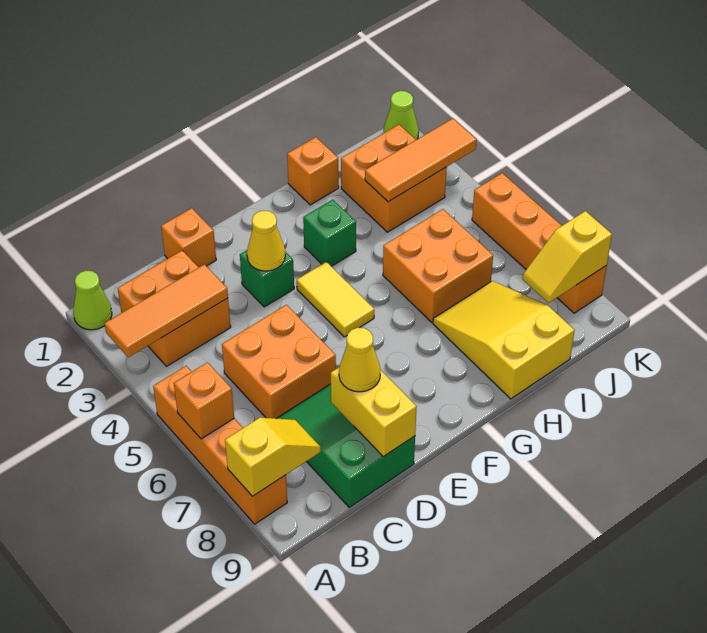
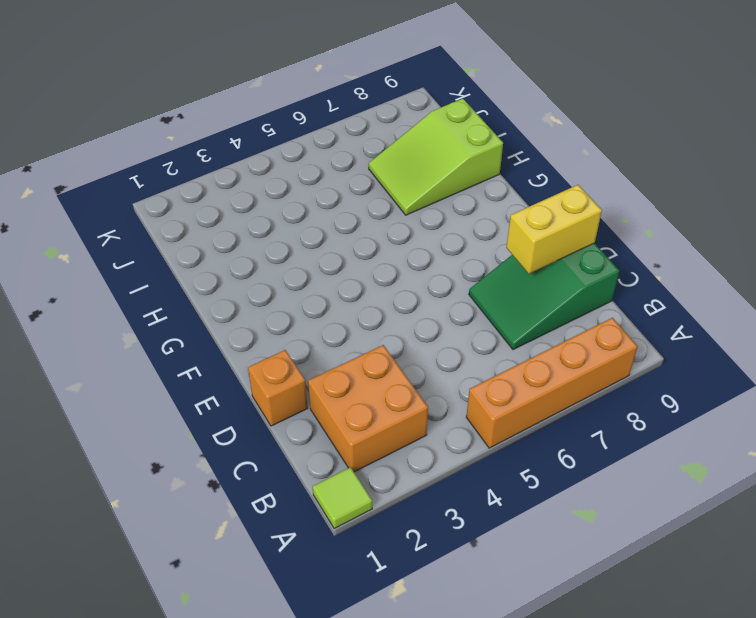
lime tile A1 level 1 -> lime cone A1 level 1
lime slope H7:I9 level 1 top 9 -> yellow slope H7:I9 level 1 top 9
none -> orange brick C5:D6 level 1
none -> green brick E3 level 1
none -> yellow tile F4:F5 level 1

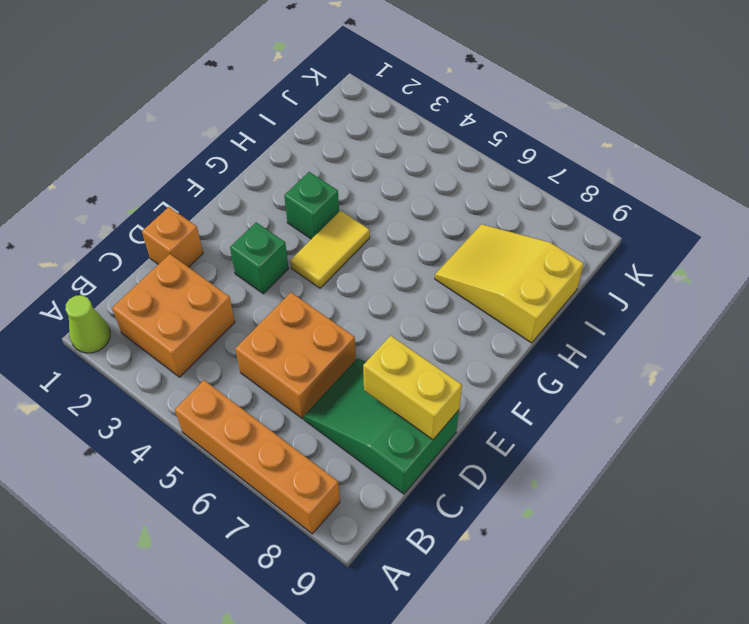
yellow tile F4:G4 level 1 -> yellow tile F4:F5 level 1
none -> orange brick H1 level 1
none -> orange brick H5:I6 level 1
none -> orange brick I2:J3 level 1

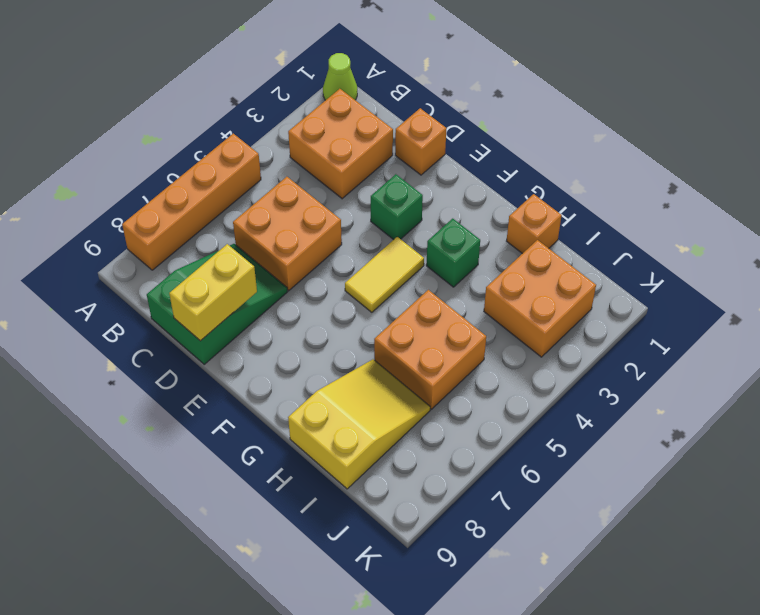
none -> lime cone K1 level 1
none -> orange brick K5:K8 level 1
none -> orange tile A3:C3 level 2

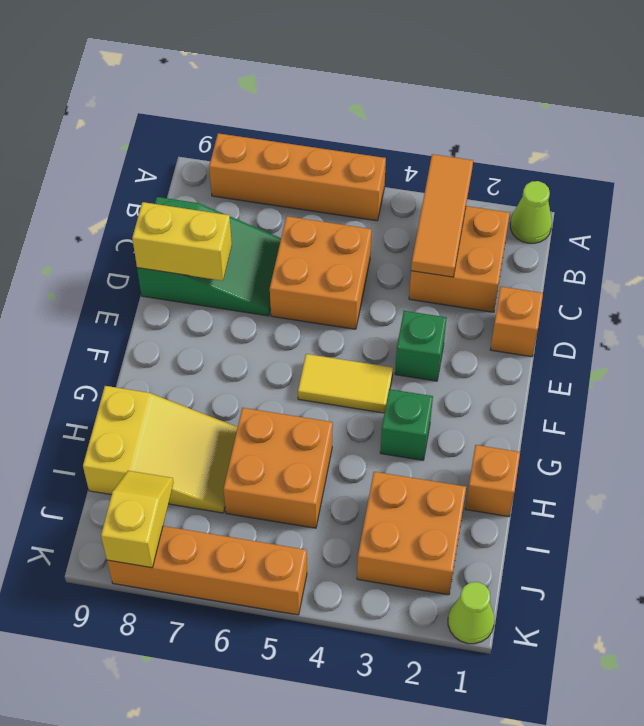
none -> orange brick A6 level 2
none -> yellow slope A8:B8 level 2 top A
none -> yellow cone E3 level 2

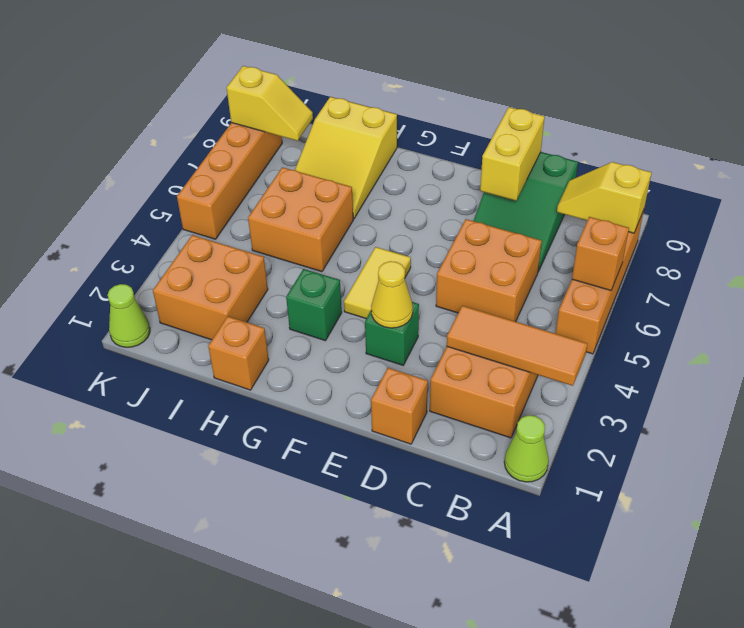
none -> orange tile I3:K3 level 2
none -> yellow cone D8 level 3

